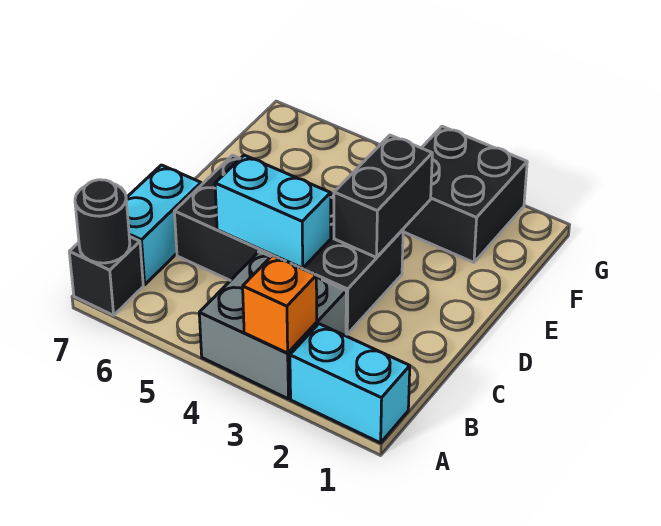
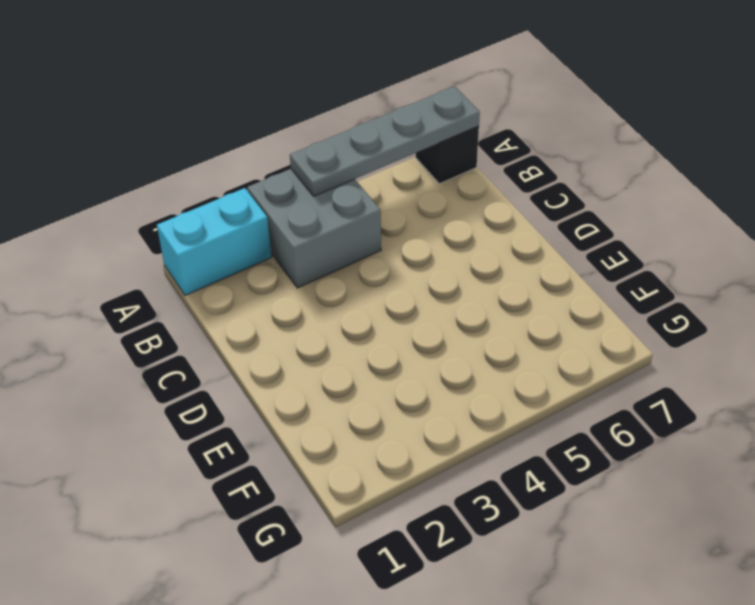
grey plate A4:A7 level 2 -> black round brick A7 level 2
none -> cyan brick B7:C7 level 1
none -> black brick C3:D6 level 1

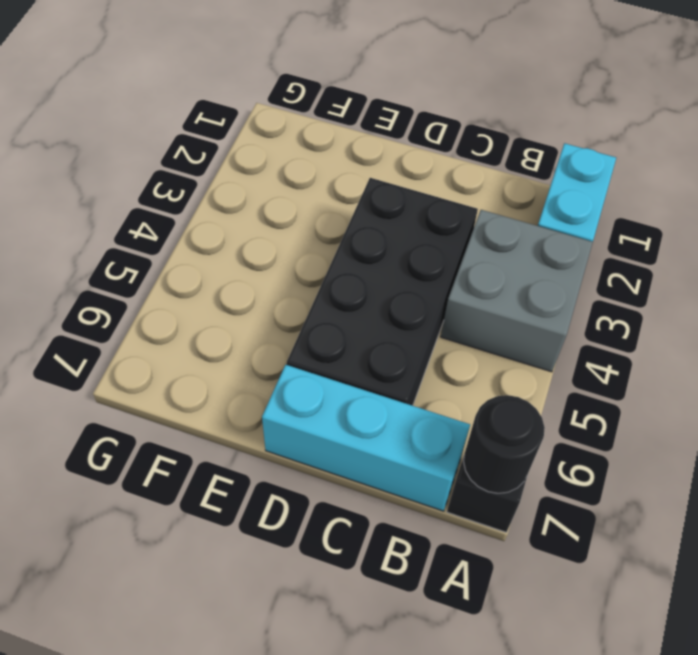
cyan brick B7:D7 level 1 -> cyan brick B7:C7 level 1
none -> black brick F2:G3 level 1
none -> orange brick A3 level 2

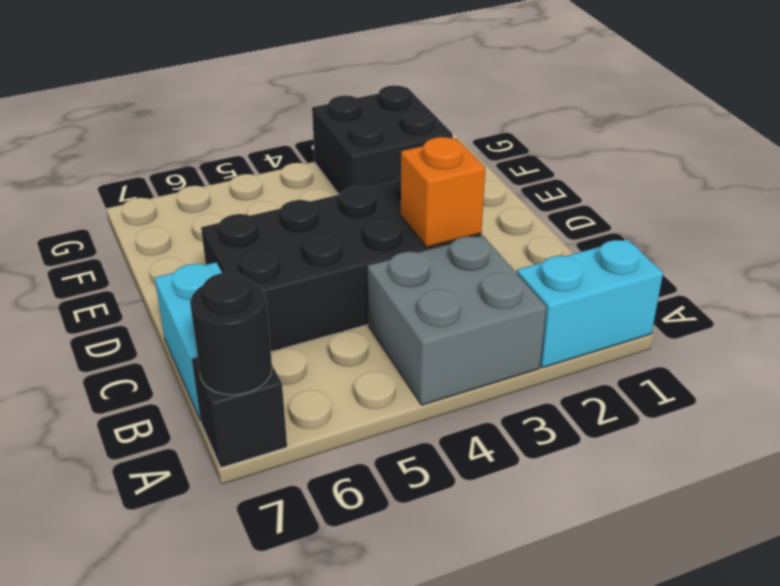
orange brick C3 level 2 -> orange brick A3 level 2
none -> cyan brick C4:C5 level 2
none -> black brick D3:E3 level 2

